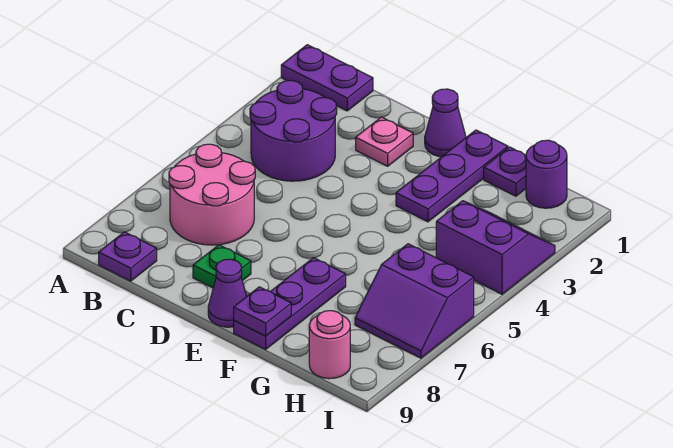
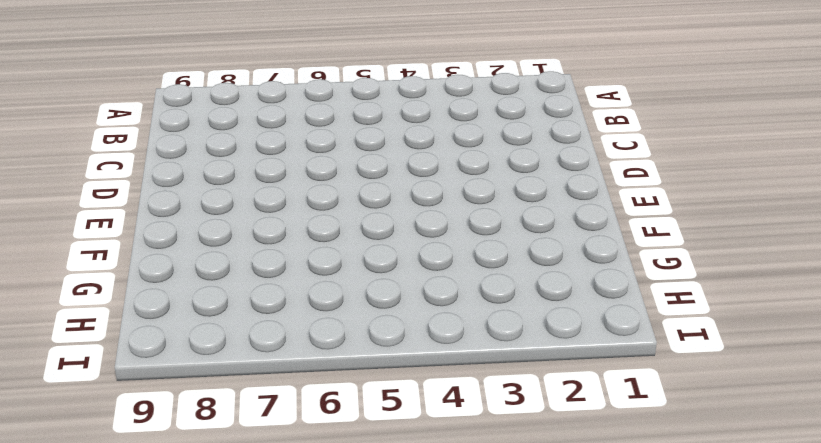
none -> purple plate A1:B1 level 1
none -> purple round brick B3:C4 level 1
none -> pink round brick B6:C7 level 1

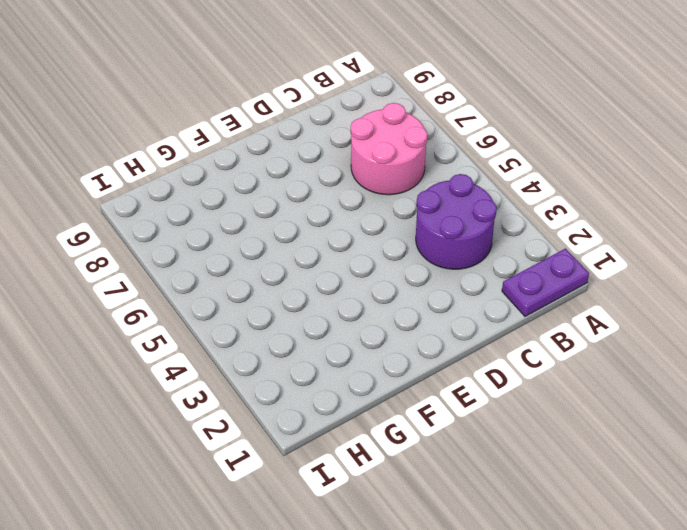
none -> purple plate B9 level 1
none -> pink plate D2 level 1
none -> green plate D8 level 1

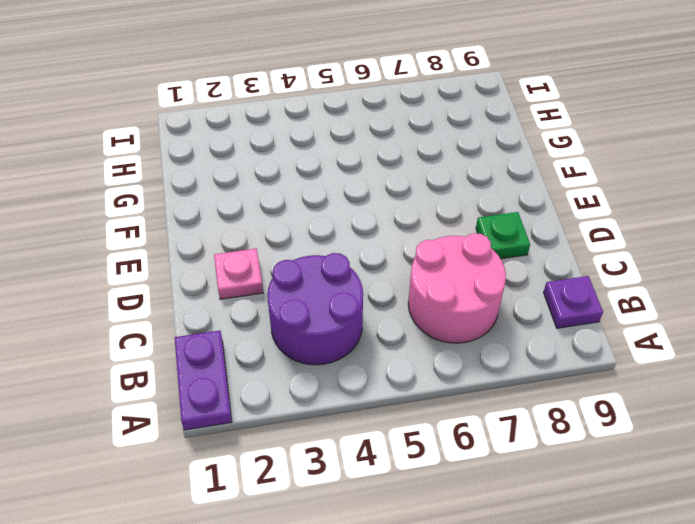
none -> purple cone E1 level 1
none -> purple cone E9 level 1
none -> purple plate F1:F3 level 1

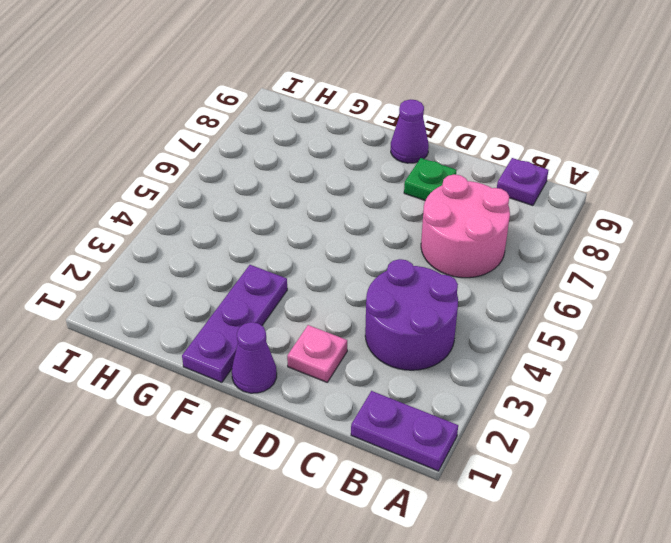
none -> purple plate F7:F9 level 1
none -> purple plate G1 level 1
none -> purple round brick H1 level 1

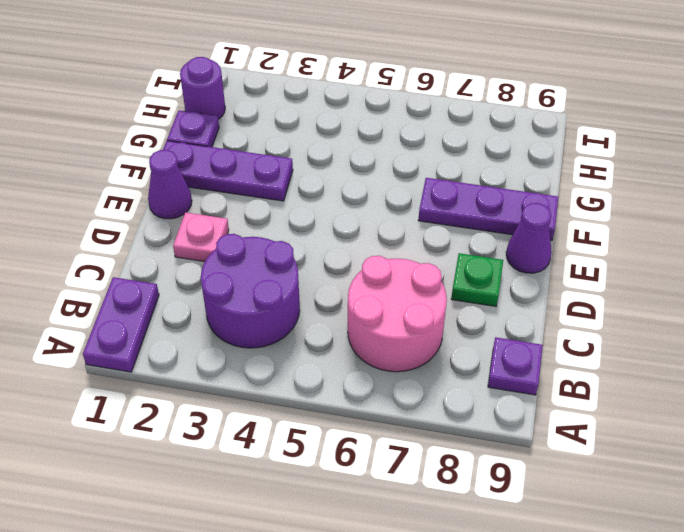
none -> purple slope H3:I4 level 1 top 4
none -> purple slope H6:I7 level 1 top 6
none -> pink round brick H9 level 1

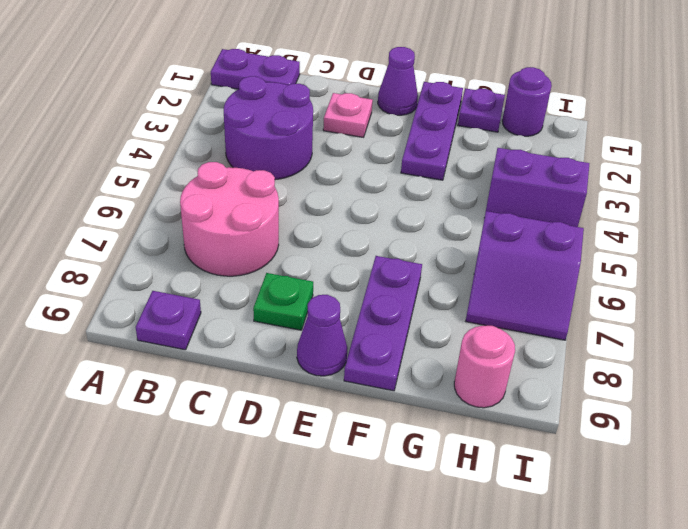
none -> purple plate F9 level 2

